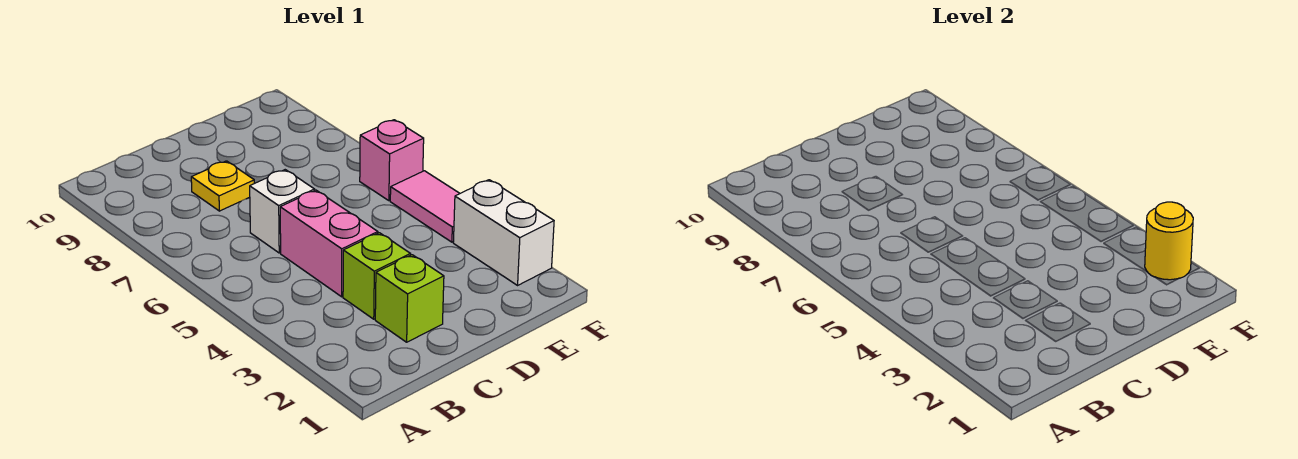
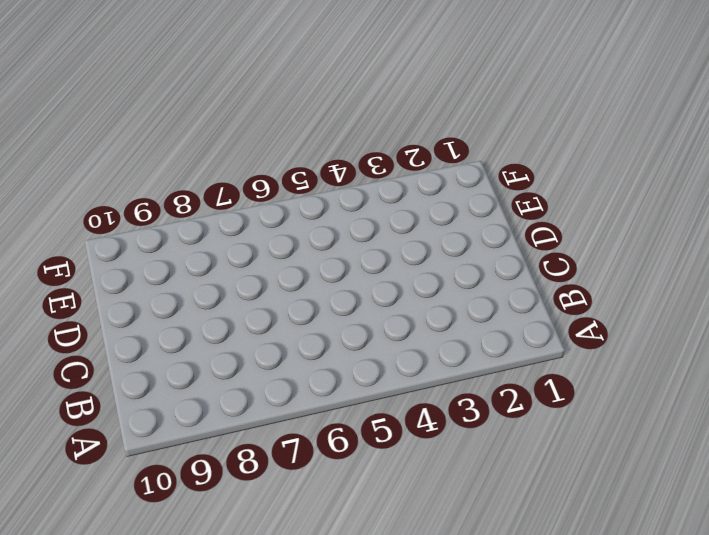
none -> lime brick C2 level 1
none -> lime brick C3 level 1

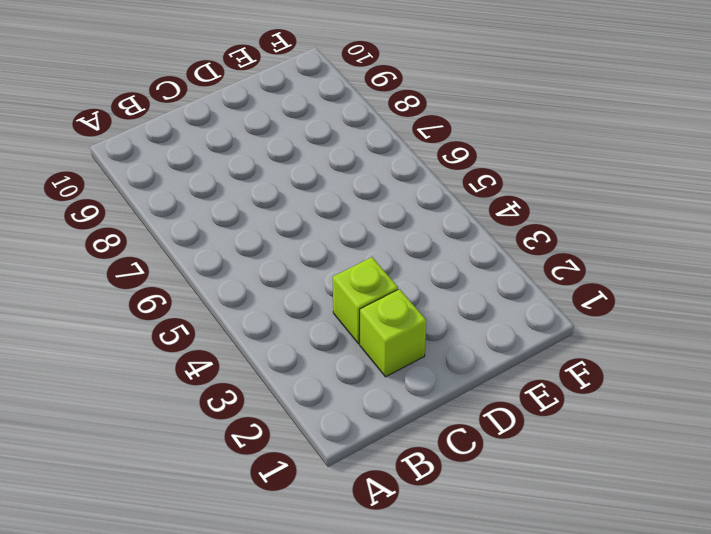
none -> pink brick C4:C5 level 1
none -> white brick C6 level 1

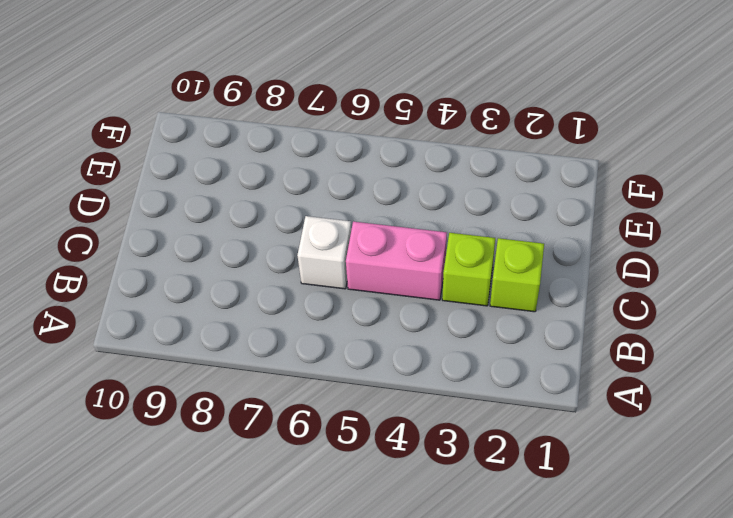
none -> yellow plate C8 level 1
none -> white brick F2:F3 level 1

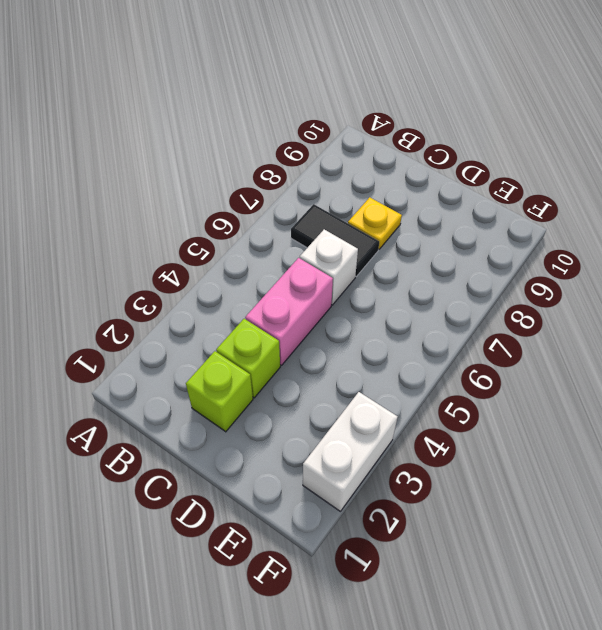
black tile B7:C7 level 1 -> none
none -> pink tile F4:F5 level 1
none -> pink brick F6 level 1

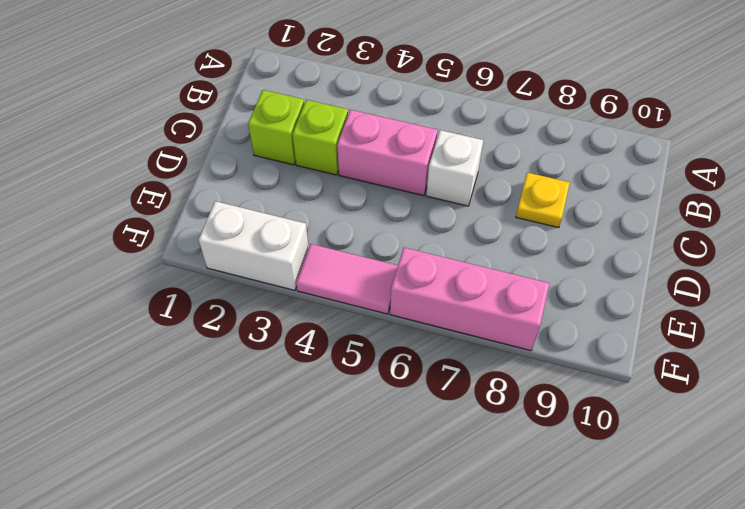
pink brick F6:F8 level 1 -> pink brick F6 level 1
none -> yellow round brick F2 level 2

